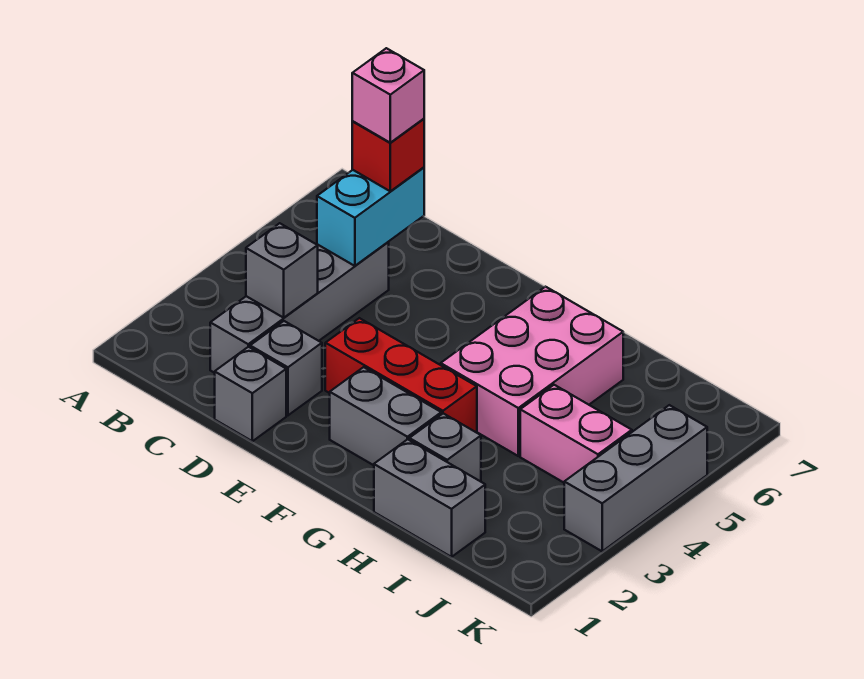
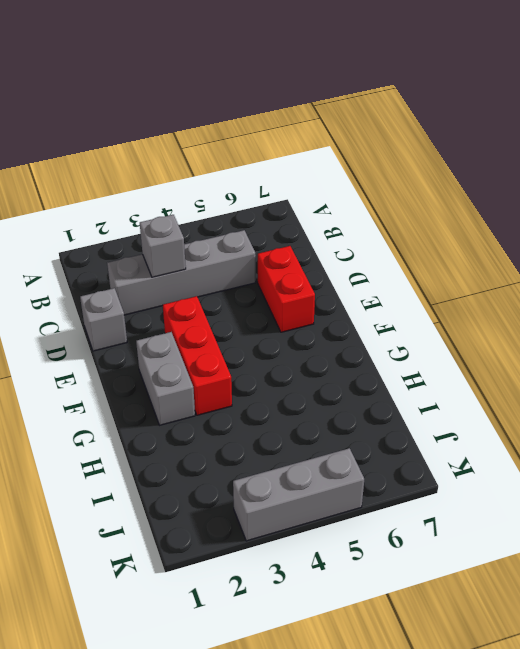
red brick D6:E6 level 1 -> none
none -> grey brick D2 level 1
none -> pink brick G4:H6 level 1
none -> grey brick H1:I1 level 1

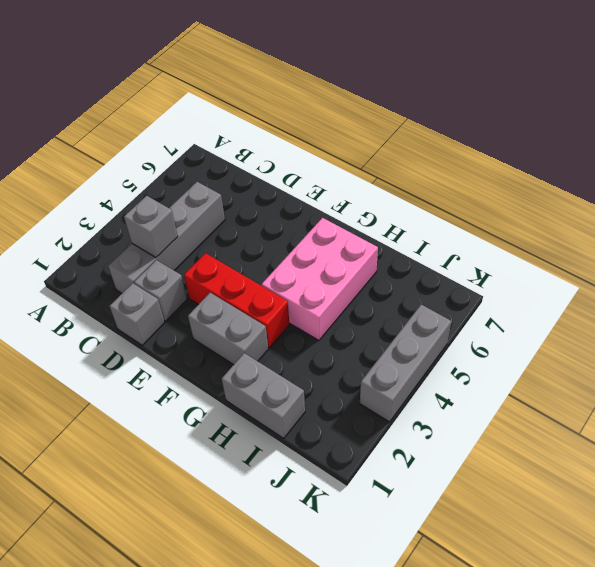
none -> grey brick H2 level 1
none -> pink brick I4:J4 level 1
none -> cyan brick C5:C6 level 2

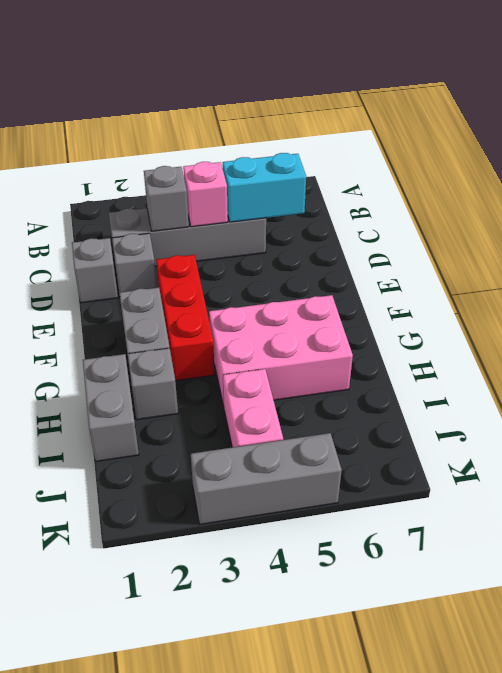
pink brick C4 level 2 -> pink brick C6 level 4
none -> red brick C6 level 3

